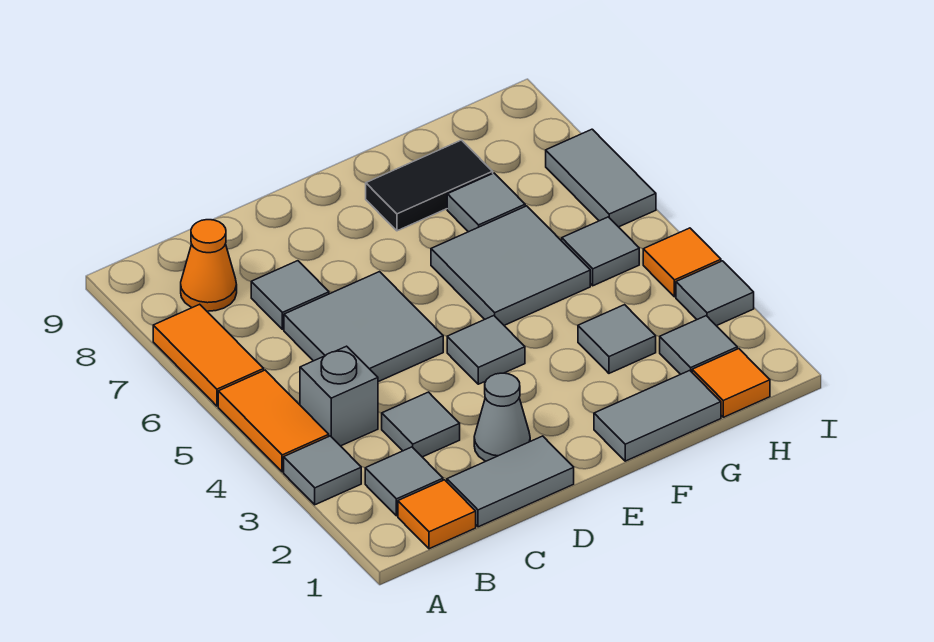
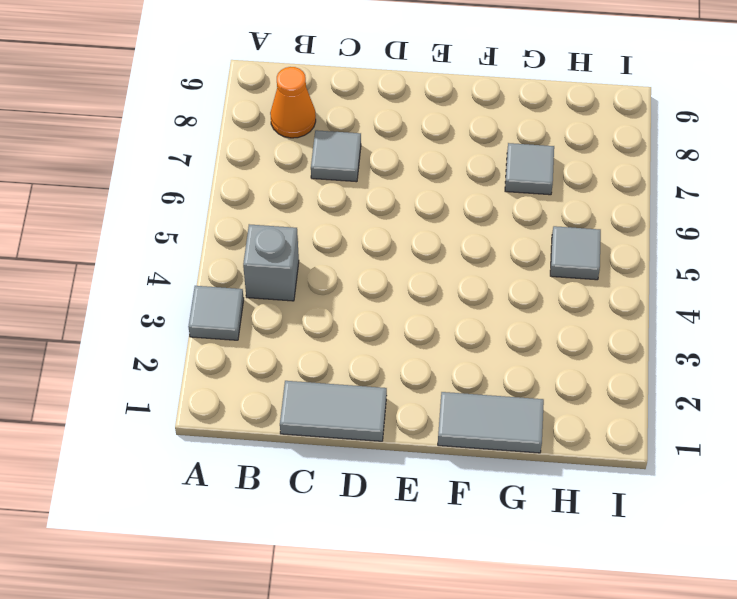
none -> orange tile A4:A5 level 1
none -> orange tile A6:A7 level 1
none -> orange tile B1 level 1

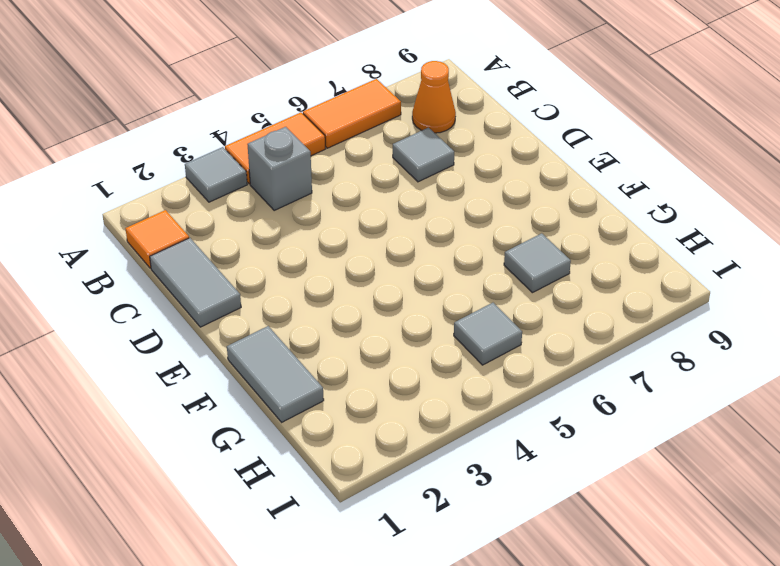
none -> grey tile B2 level 1
none -> grey tile C3 level 1
none -> grey tile C5:D6 level 1

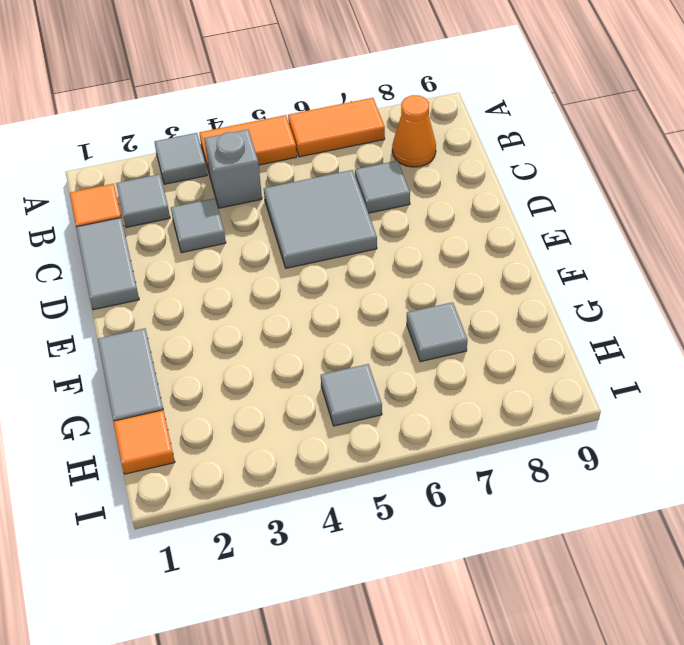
none -> grey cone D2 level 1
none -> grey tile E4 level 1
none -> grey tile F5:G6 level 1

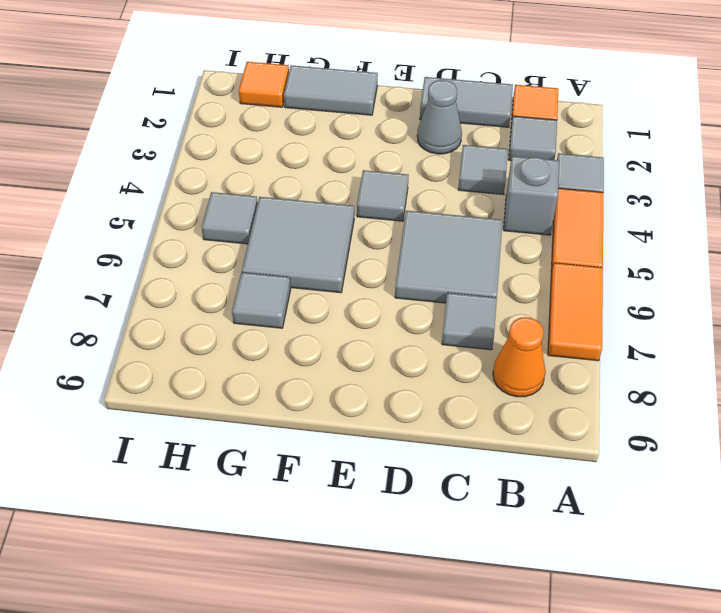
none -> black tile F8:G8 level 1
none -> grey tile G3 level 1
none -> grey tile H2 level 1

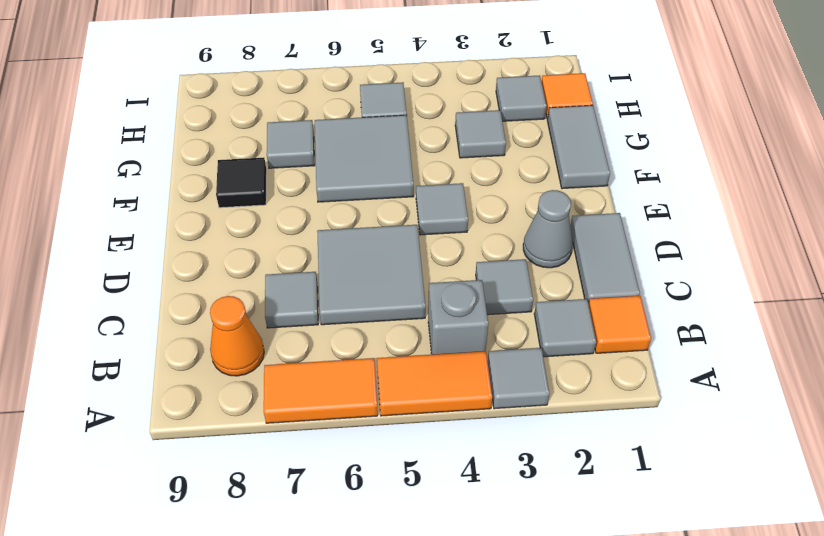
black tile F8 level 1 -> black tile F8:G8 level 1
none -> grey tile I3 level 1
none -> orange tile I4 level 1
none -> grey tile I6:I7 level 1

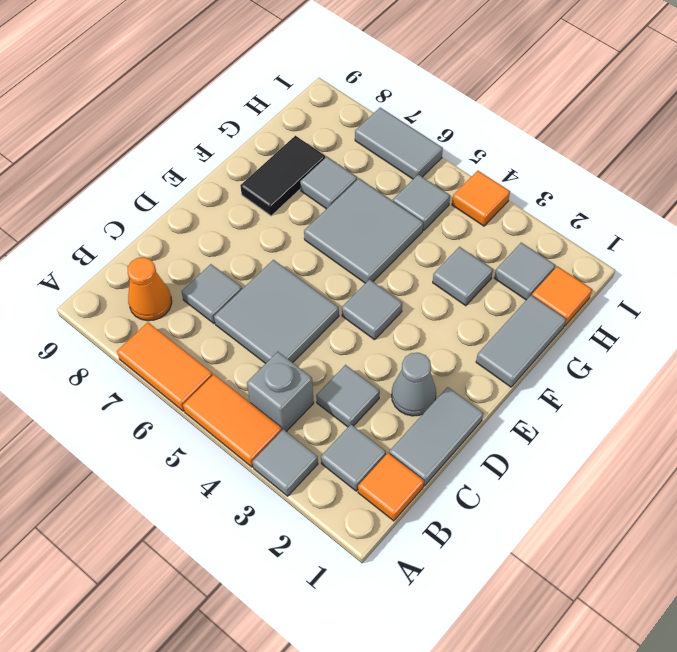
none -> grey tile I3 level 1

